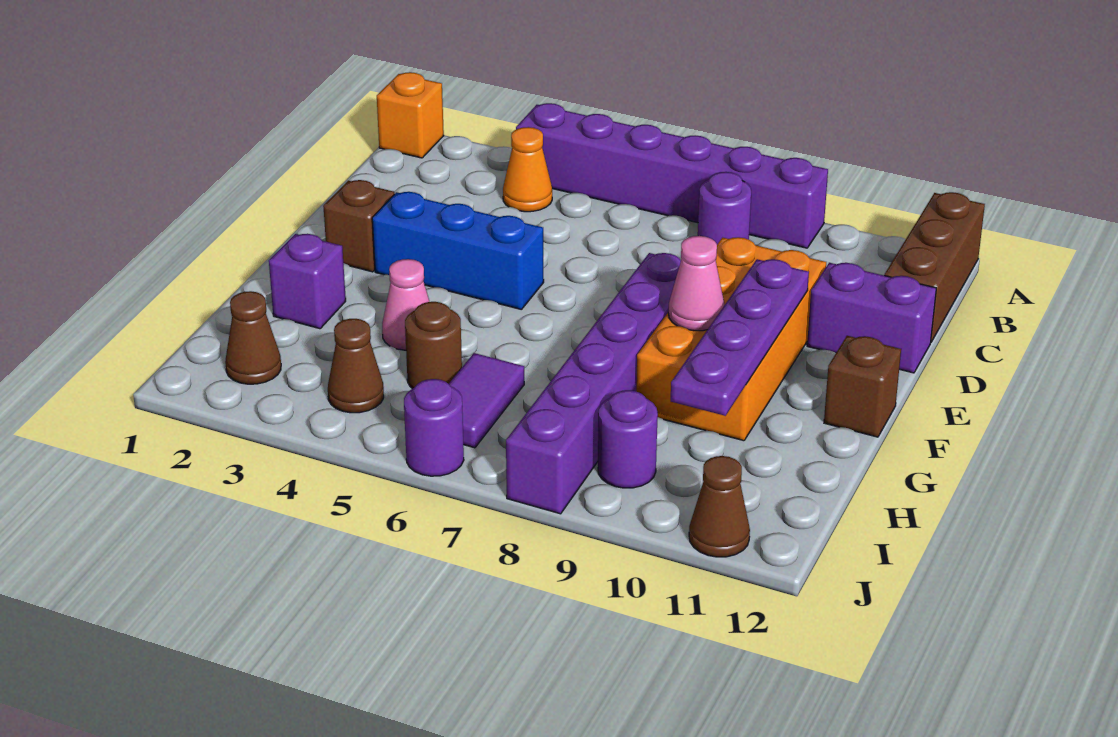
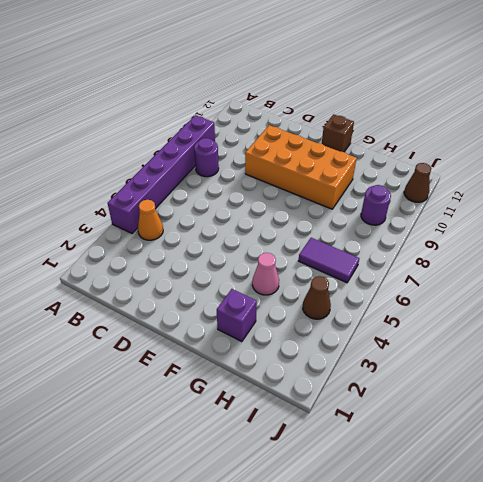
none -> orange brick A1 level 1
none -> brown brick A12:C12 level 1
none -> purple brick D11:D12 level 1

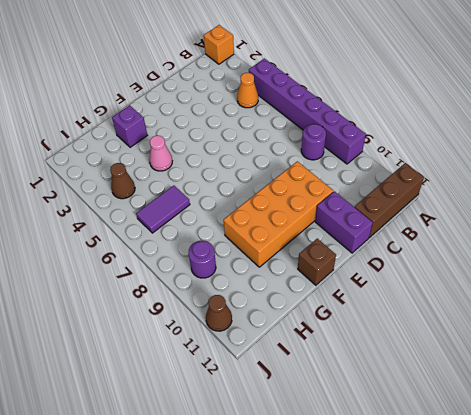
none -> brown brick E2 level 1
none -> blue brick E3:E5 level 1
none -> purple brick E8:J8 level 1

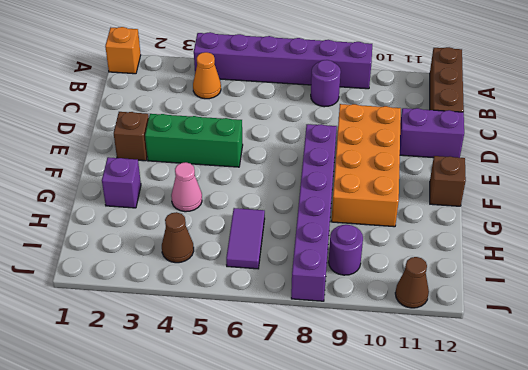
green brick E3:E5 level 1 -> blue brick E3:E5 level 1
none -> brown round brick H5 level 1
none -> brown cone I2 level 1
none -> purple round brick J6 level 1

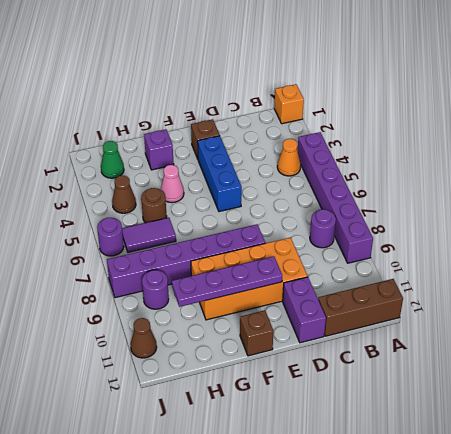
green cone I2 level 1 -> brown cone I2 level 1
none -> pink cone F9 level 2

